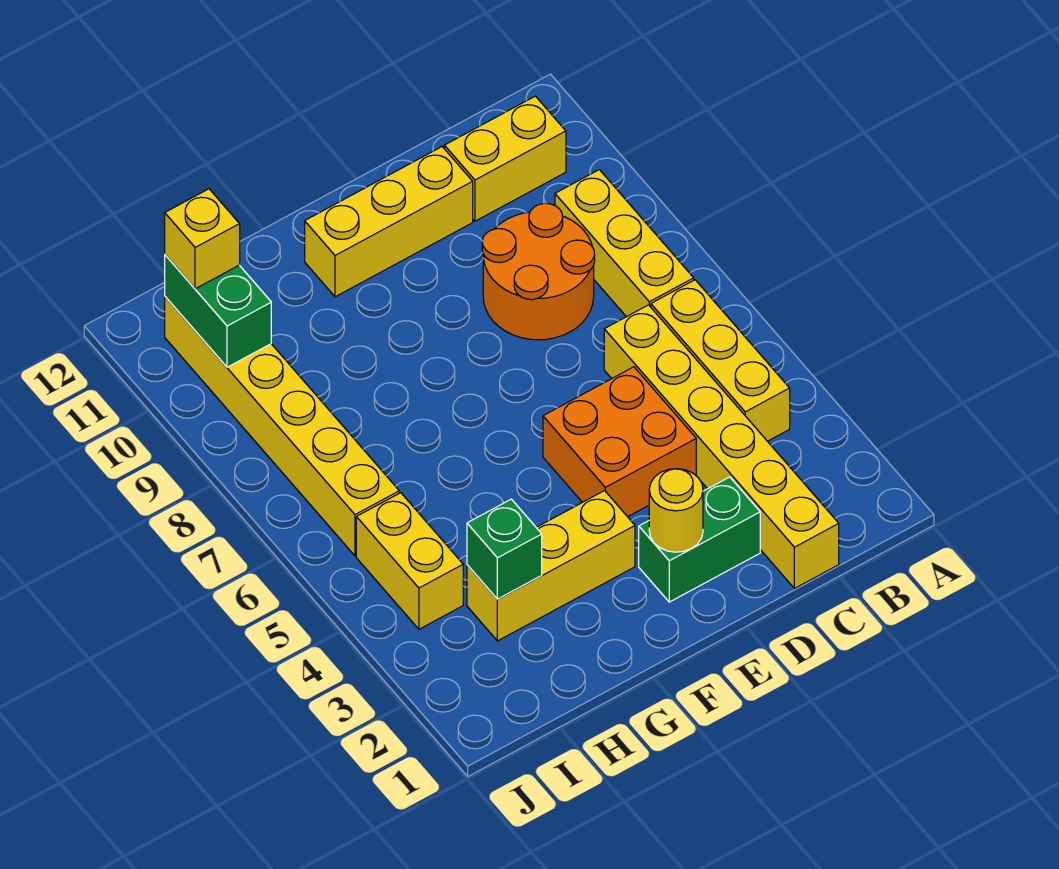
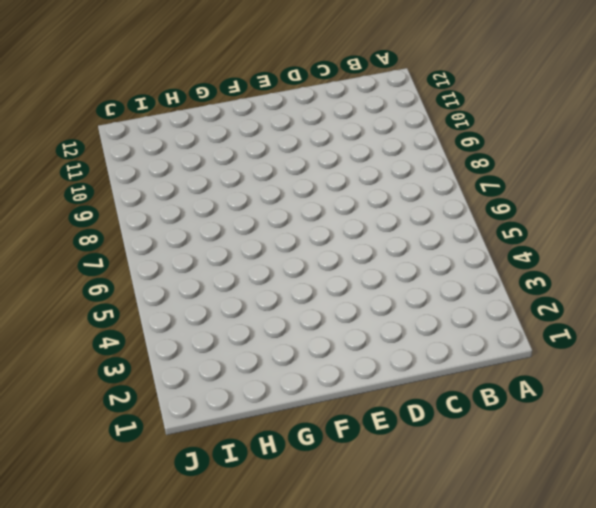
none -> yellow brick B4:B6 level 1
none -> yellow brick B7:B9 level 1
none -> yellow brick B11:C11 level 1

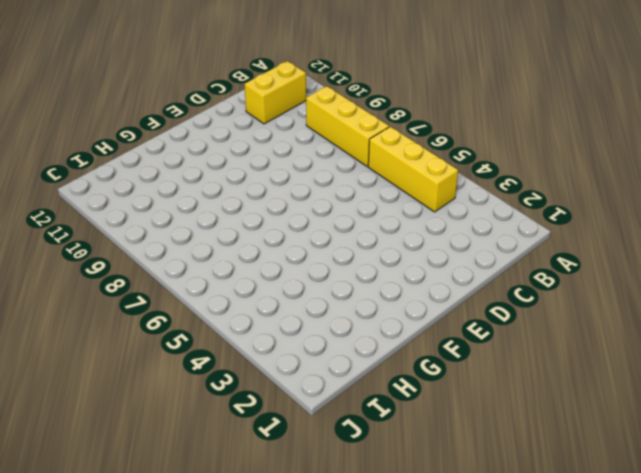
none -> yellow brick C1:C6 level 1
none -> orange round brick C8:D9 level 1
none -> green brick D2:E2 level 1

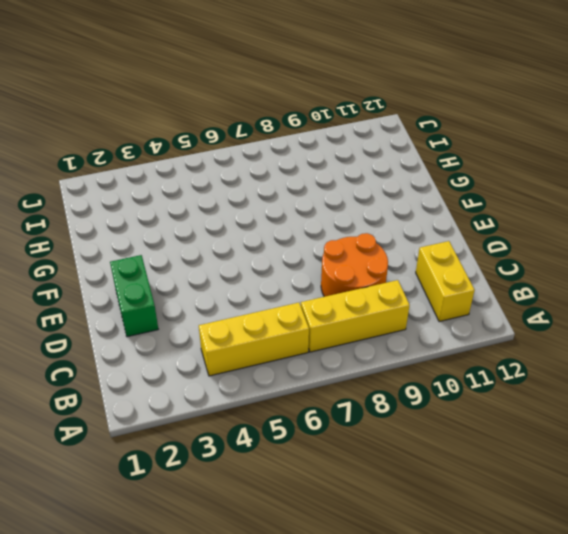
none -> yellow brick C1:C6 level 1
none -> orange brick D4:E5 level 1
none -> yellow brick D11:F11 level 1

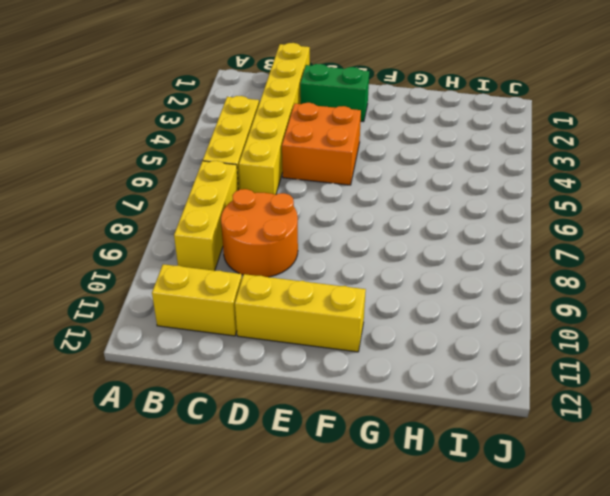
none -> yellow brick F3:H3 level 1
none -> yellow brick I4:I5 level 1
none -> yellow brick I6:I11 level 1

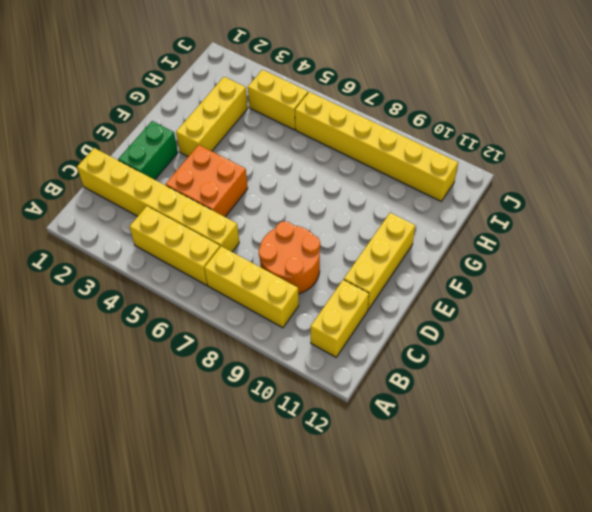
none -> yellow round brick E2 level 2
none -> green brick H3 level 2
none -> green brick I10:I11 level 2

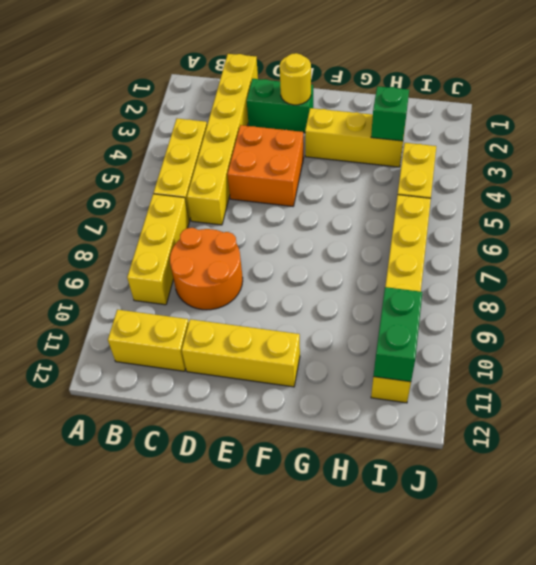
none -> yellow brick I11 level 3

